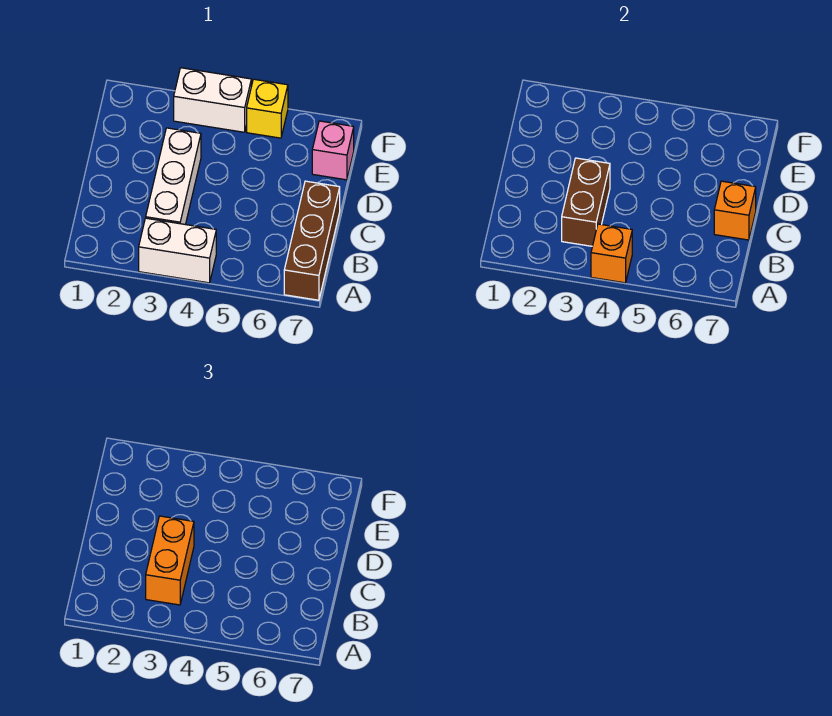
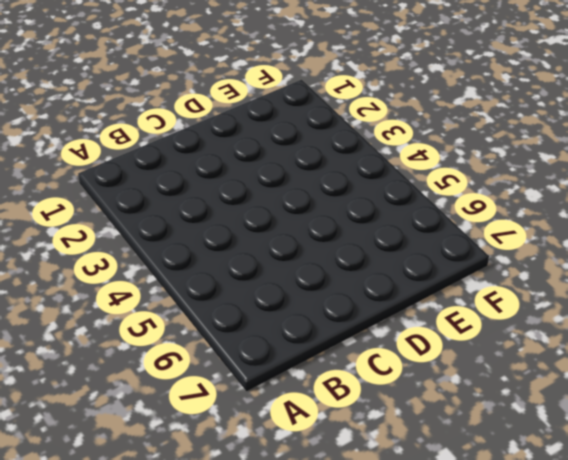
none -> white brick A3:A4 level 1
none -> brown brick A7:C7 level 1

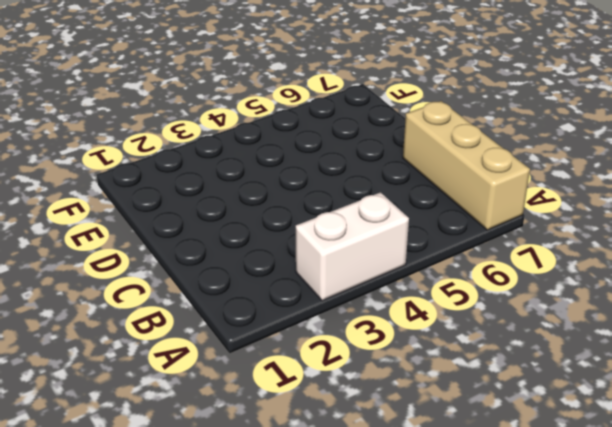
tan brick A7:C7 level 1 -> brown brick A7:C7 level 1
none -> white brick B3:D3 level 1
none -> pink brick E7 level 1

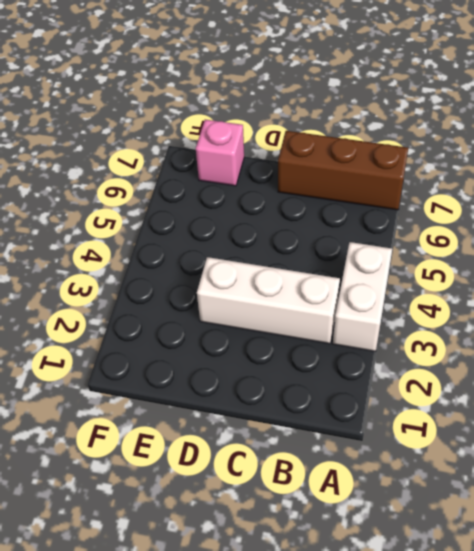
none -> white brick F3:F4 level 1
none -> yellow brick F5 level 1

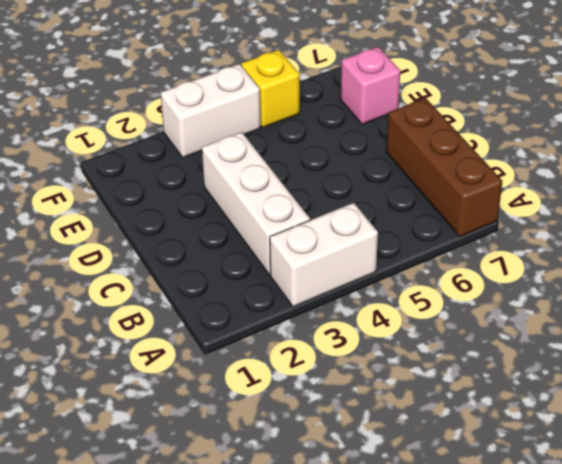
none -> orange brick A4 level 2
none -> brown brick B3:C3 level 2

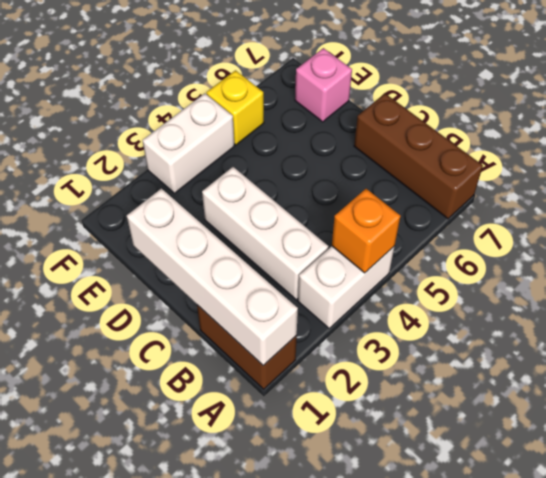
brown brick A1:B1 level 1 -> brown brick B3:C3 level 2
white brick A1:D1 level 2 -> none
none -> orange brick C7 level 2
none -> orange brick B3:C3 level 3

